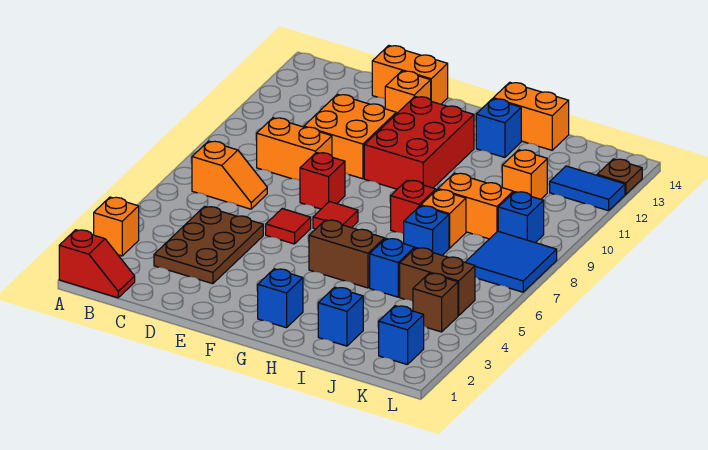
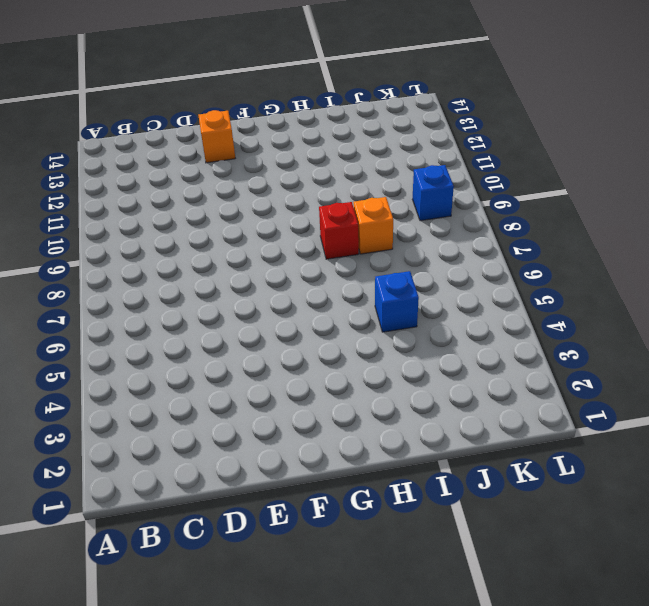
none -> red slope A1:B1 level 1 top A
none -> orange brick A3 level 1
none -> orange slope B7:C7 level 1 top B
none -> brown plate C3:D5 level 1

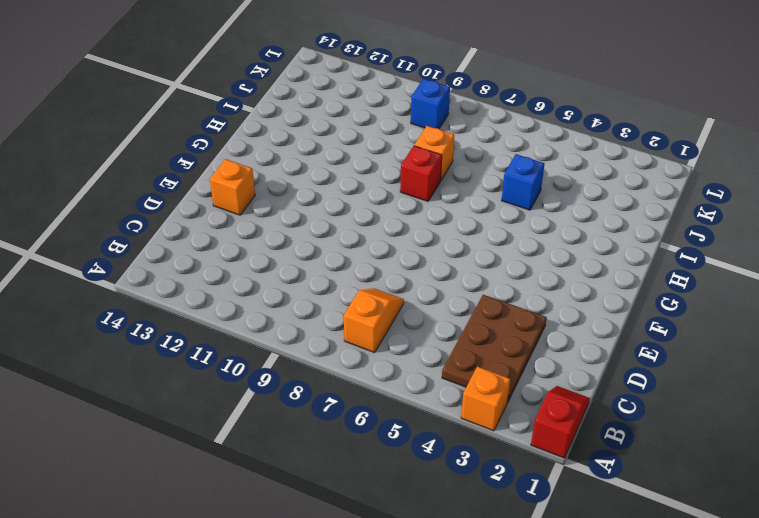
brown plate B3:D4 level 1 -> brown plate C3:D5 level 1
none -> orange brick C9:D9 level 1
none -> orange brick D10:E11 level 1
none -> orange brick D14:E14 level 1
none -> red tile E6 level 1

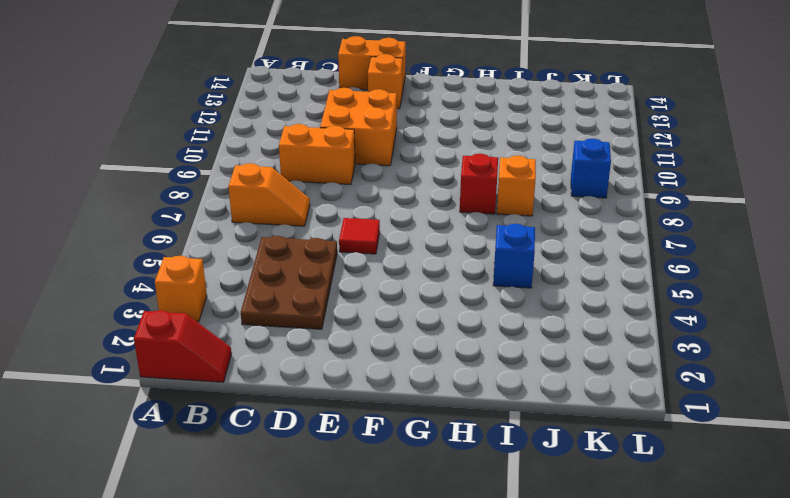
none -> red brick E8 level 1
none -> red tile F7 level 1
none -> red brick F10:G12 level 1
none -> blue brick G2 level 1

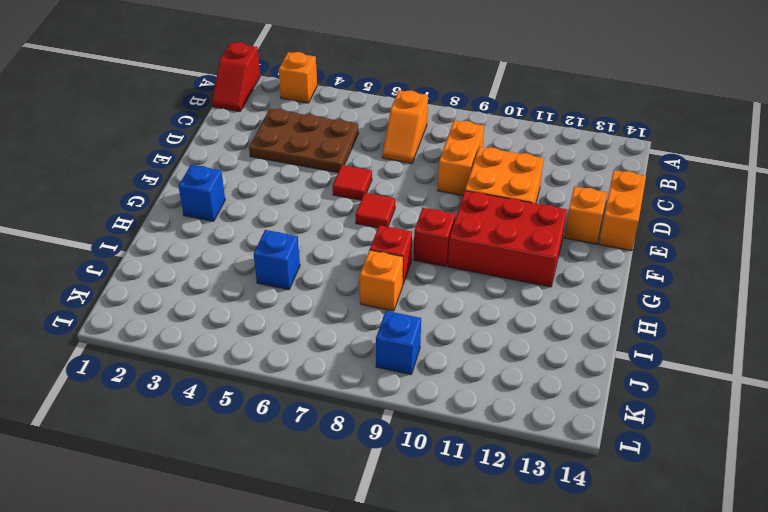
red brick G9 level 1 -> red brick E8 level 1
none -> brown brick G5:H5 level 1
none -> blue brick H13 level 1
none -> orange brick H14:I14 level 1
none -> blue brick I2 level 1

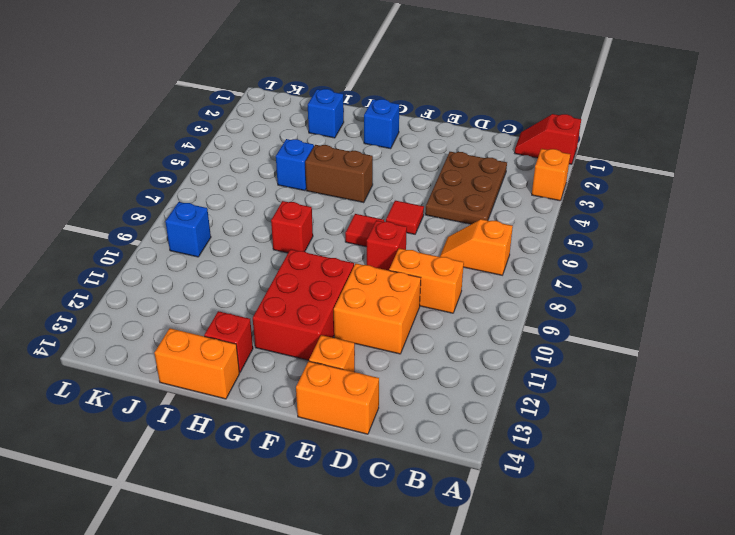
red brick H13 level 1 -> blue brick H13 level 1
none -> blue brick I7 level 1
none -> orange brick I8 level 1
none -> orange brick I9:J9 level 1
none -> brown brick J5:K5 level 1

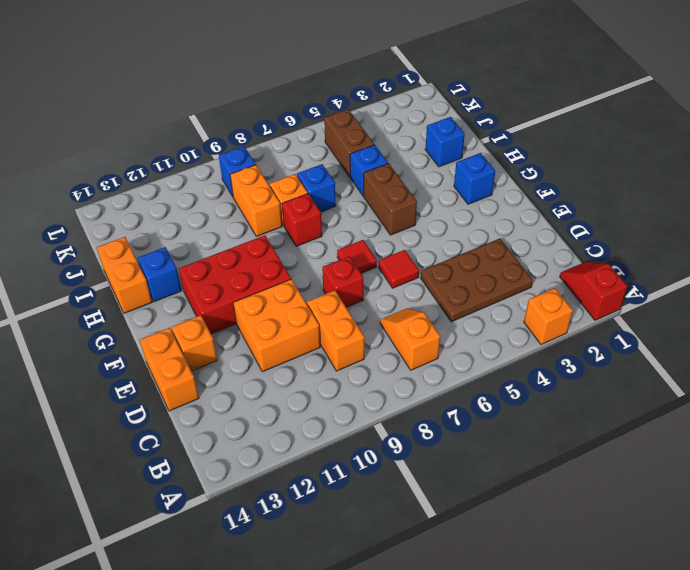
none -> orange brick J11 level 1
none -> blue brick K2 level 1
none -> brown brick K4 level 1
none -> blue tile K7:L8 level 1

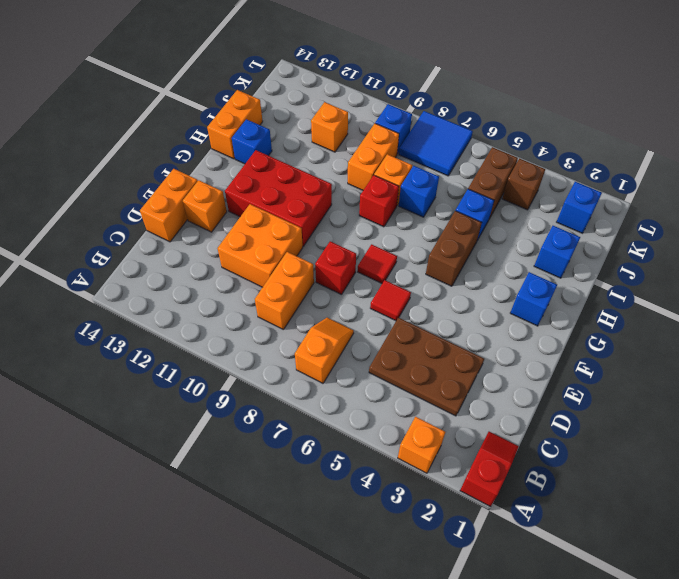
none -> blue tile K12:L12 level 1
none -> brown plate L13 level 1

